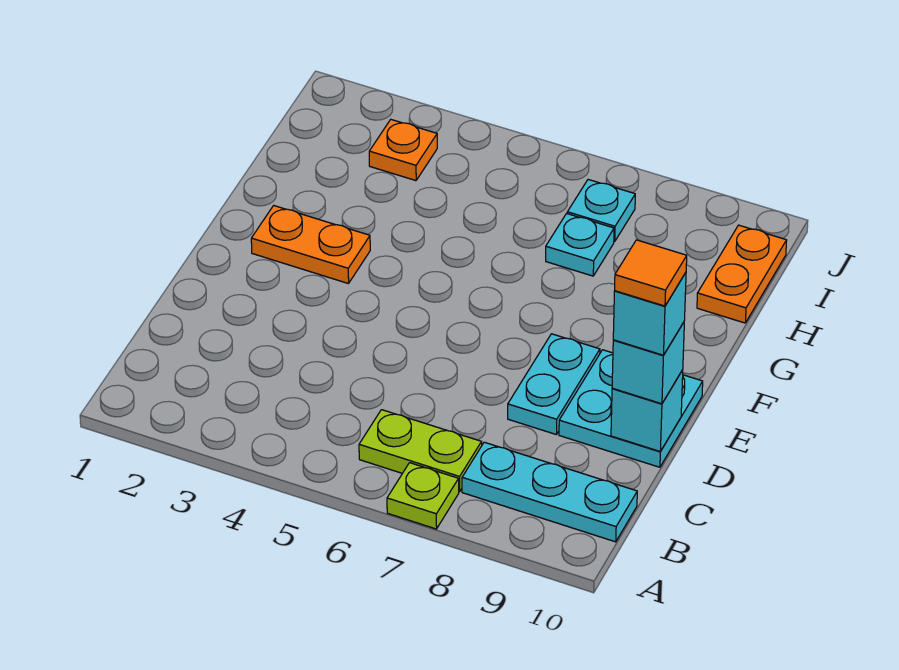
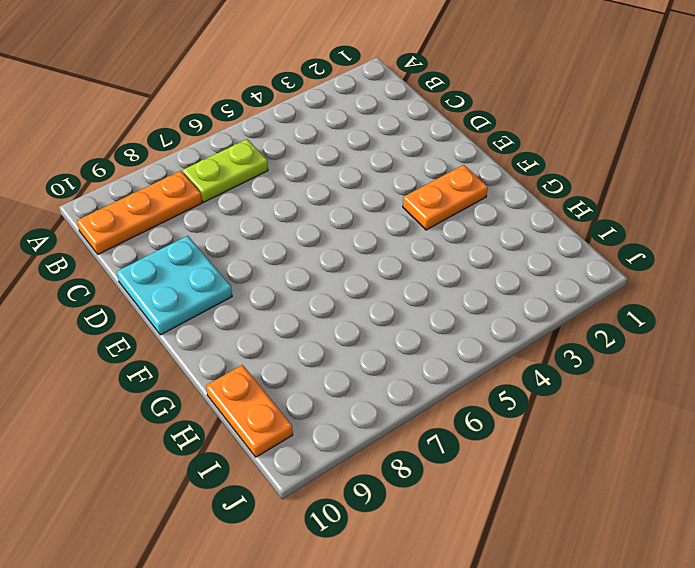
orange plate B8:B10 level 1 -> cyan plate B8:B10 level 1
none -> lime plate A7 level 1
none -> cyan plate D8:E8 level 1
none -> cyan plate H7 level 1

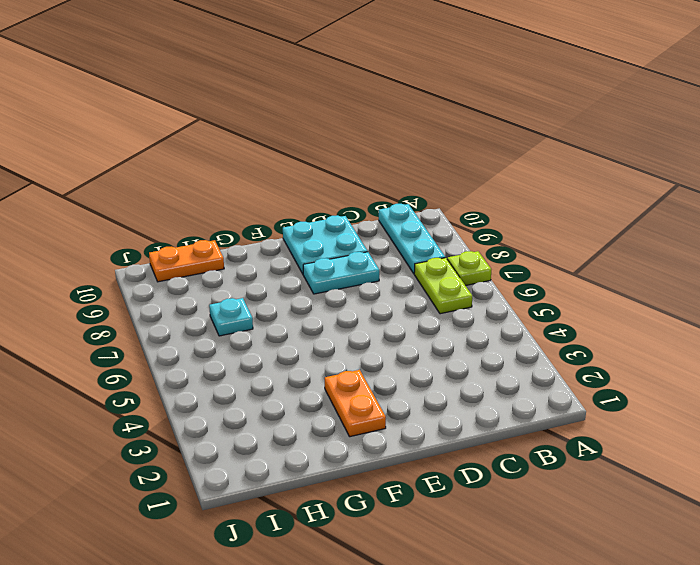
none -> orange plate I3 level 1
none -> cyan plate I7 level 1
none -> cyan brick D10 level 2

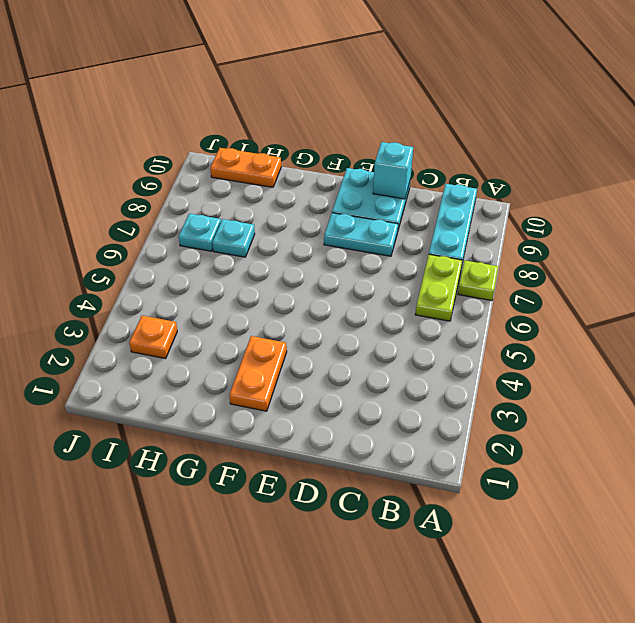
none -> cyan brick D10 level 3
none -> cyan brick D10 level 4
none -> orange tile D10 level 5

